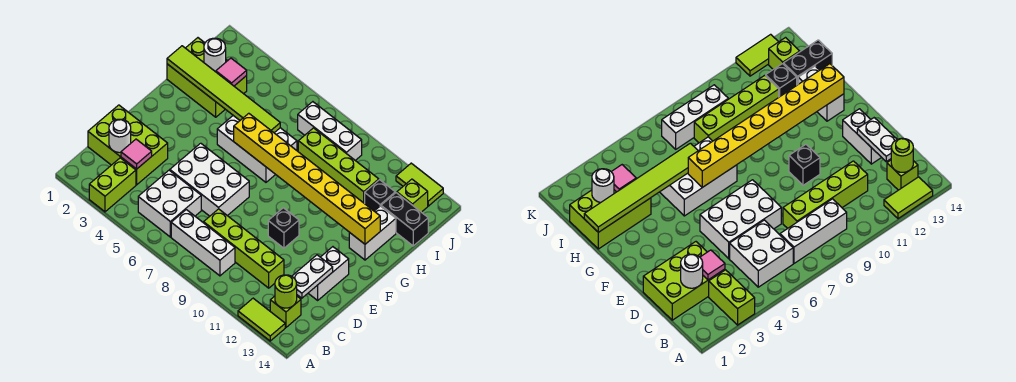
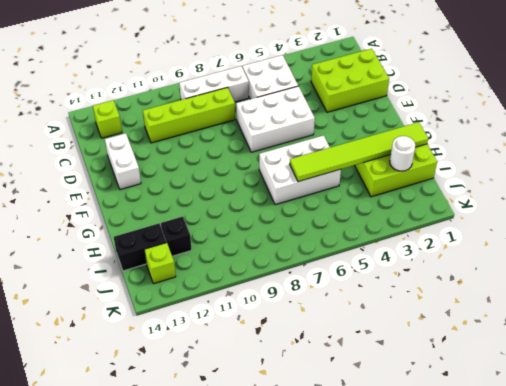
none -> lime brick A3:B3 level 1
none -> lime tile A12:A13 level 1
none -> black brick E10 level 1

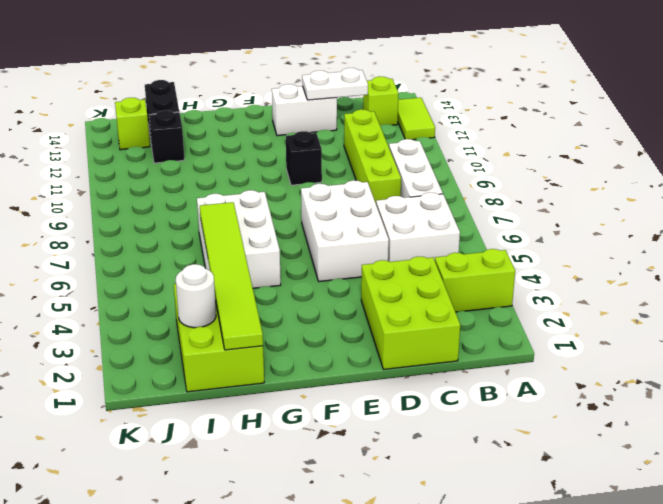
none -> white brick G13:H13 level 1
none -> lime brick I8:I11 level 1
none -> white brick J7:J9 level 1

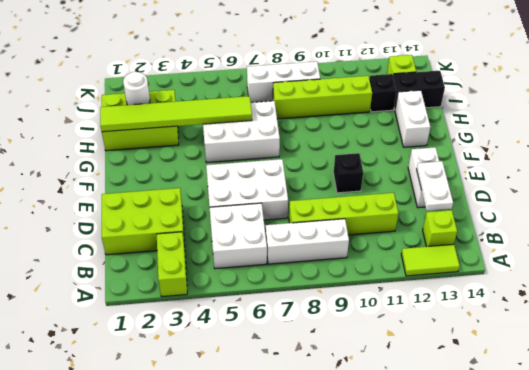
none -> lime tile K12:K13 level 1
none -> lime round brick B13 level 2
none -> white round brick C2 level 2

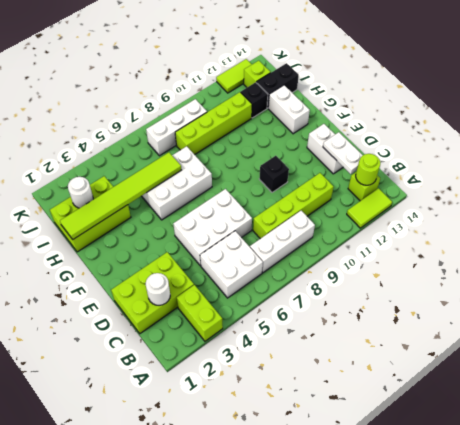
none -> pink tile C3 level 2
none -> yellow brick G6:G13 level 2
none -> pink tile I3 level 2

